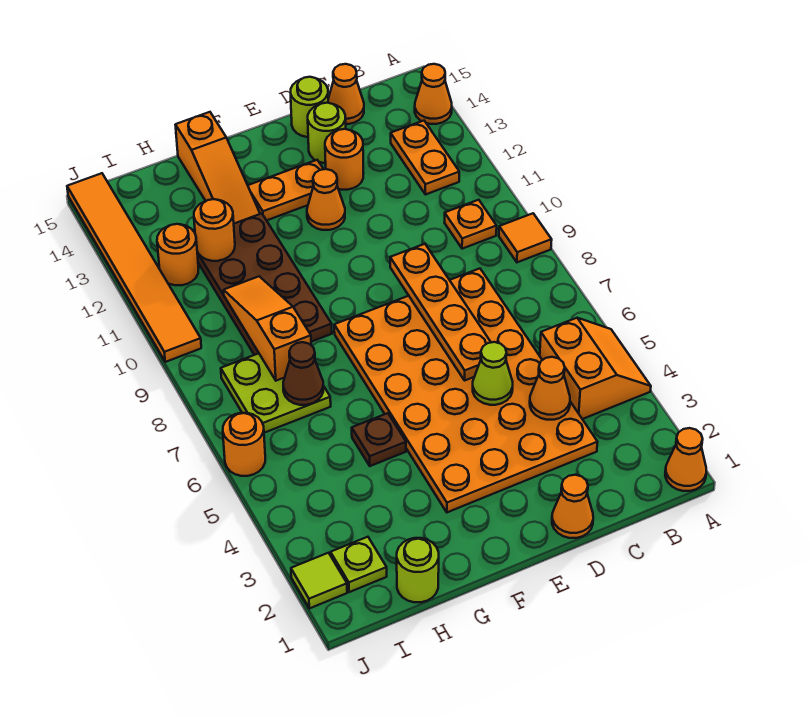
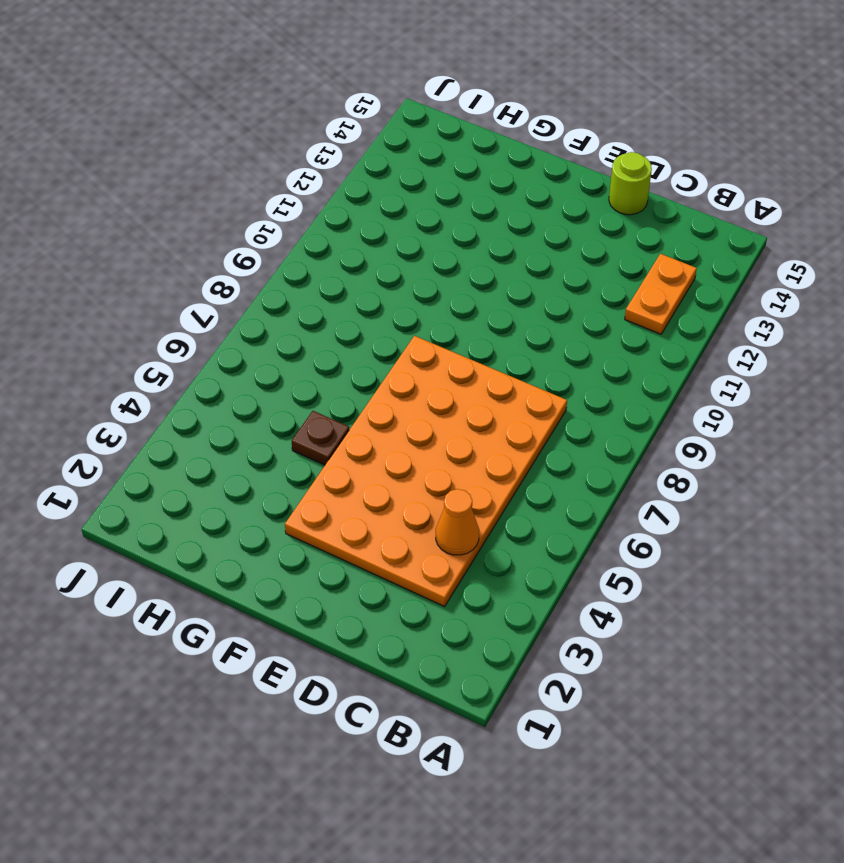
none -> orange cone A1 level 1
none -> orange slope A4:B5 level 1 top B
none -> orange tile A9 level 1
none -> orange cone A14 level 1

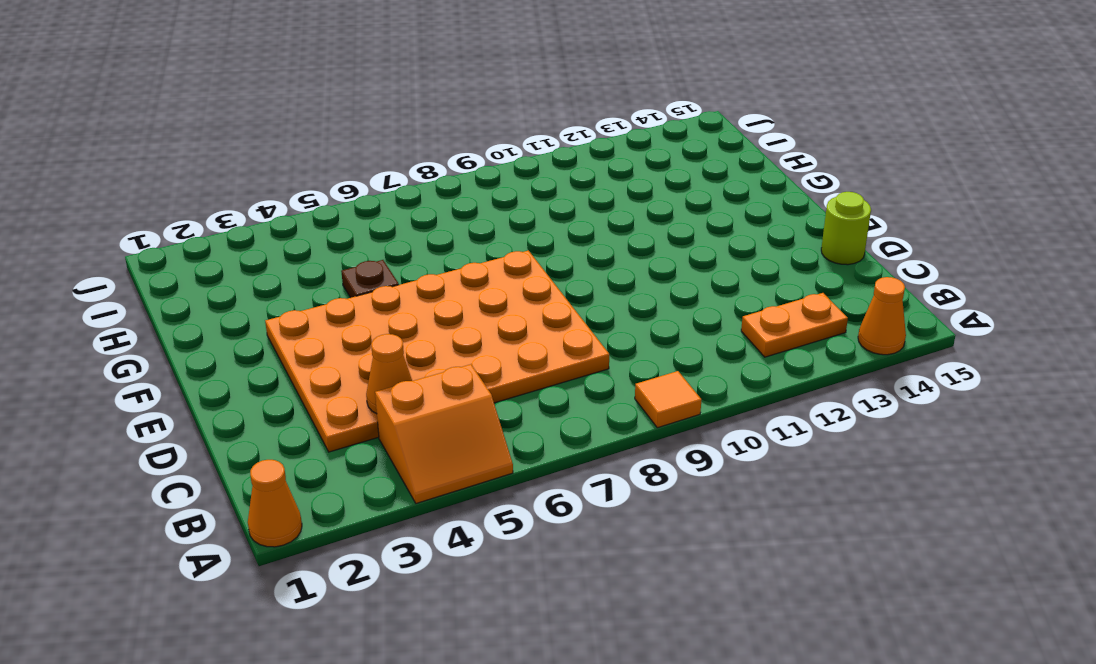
none -> orange plate B10 level 1
none -> orange cone C15 level 1
none -> orange cone D1 level 1
none -> orange round brick D13 level 1

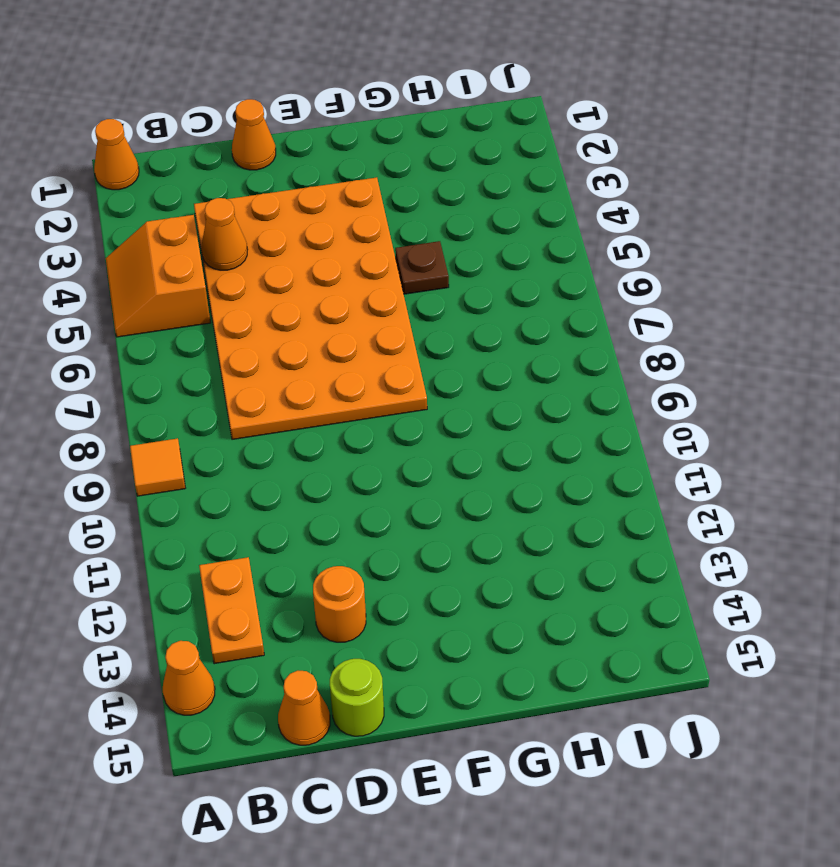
none -> orange plate B10 level 1
none -> lime round brick D14 level 1
none -> orange cone E12 level 1
none -> orange plate E13:F13 level 1

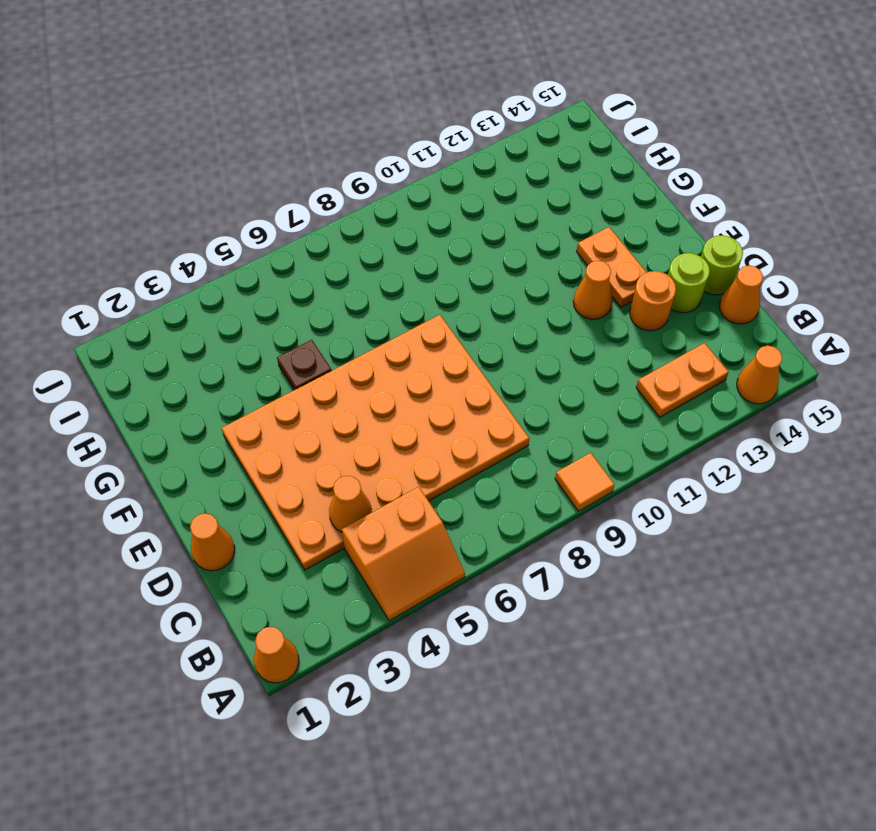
none -> orange plate B10 level 1
none -> brown plate G9:H12 level 1
none -> orange slope G13:G15 level 1 top 15
none -> lime round brick H1 level 1

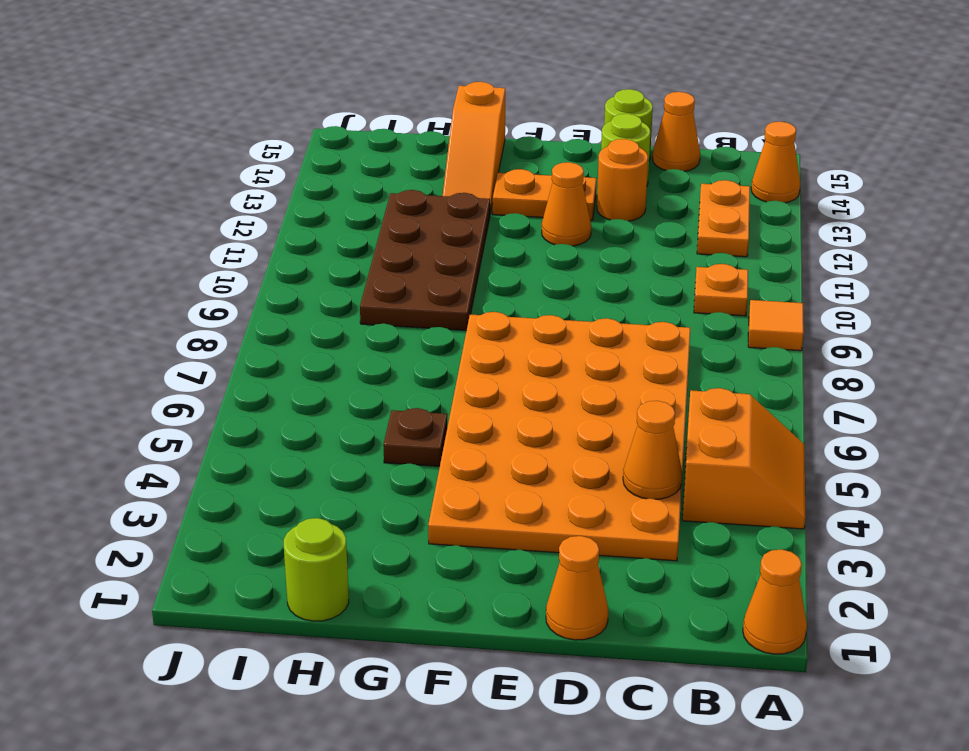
none -> lime plate H7:I8 level 1
none -> lime plate I2 level 1
none -> orange round brick I12 level 1
none -> lime tile J2 level 1

